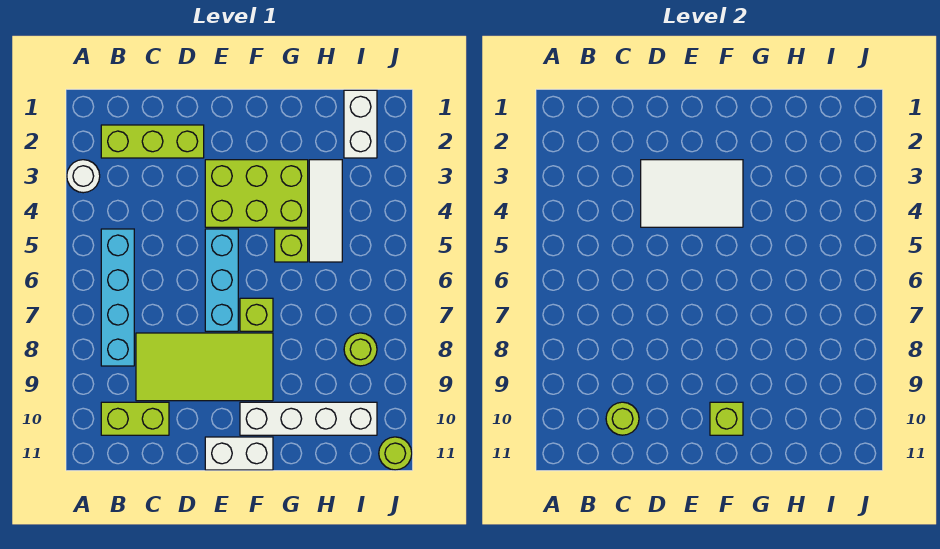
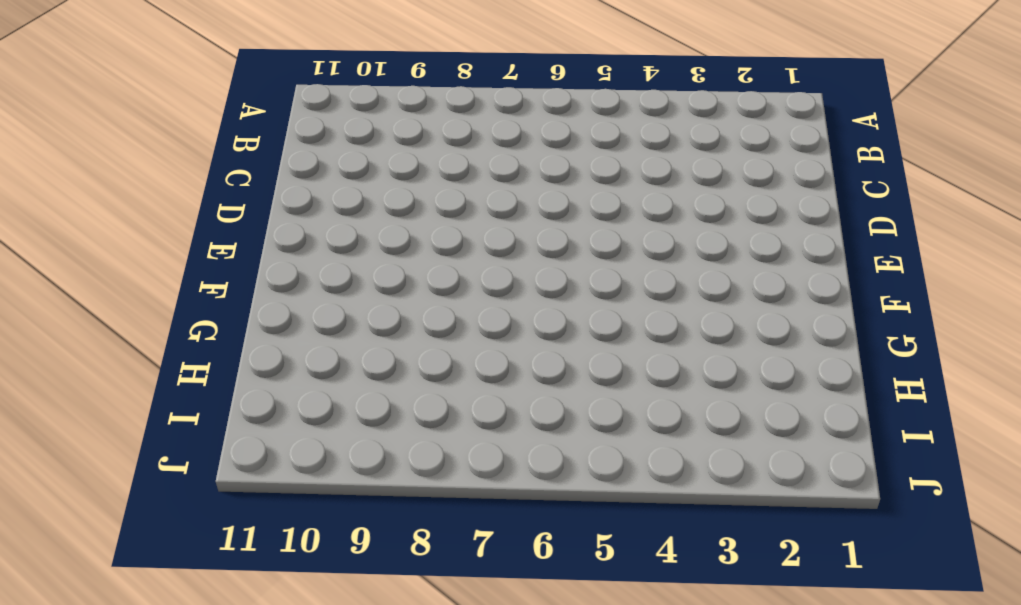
none -> white round brick A3 level 1
none -> lime brick B2:D2 level 1
none -> cyan brick B5:B8 level 1

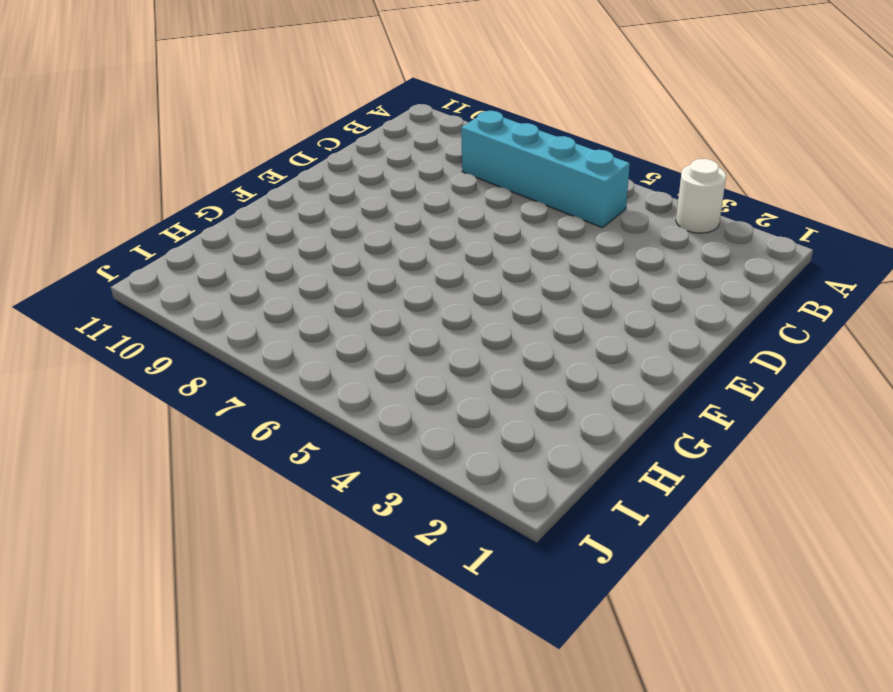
none -> lime brick B2:D2 level 1
none -> lime brick B10:C10 level 1
none -> lime tile C8:F9 level 1

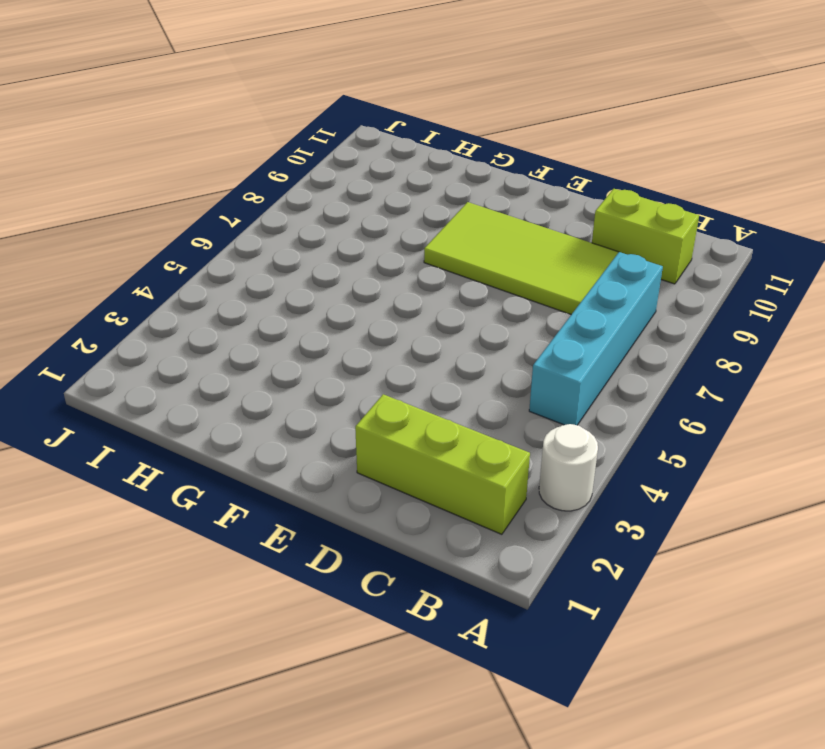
none -> lime brick E3:G4 level 1
none -> cyan brick E5:E7 level 1
none -> white brick E11:F11 level 1

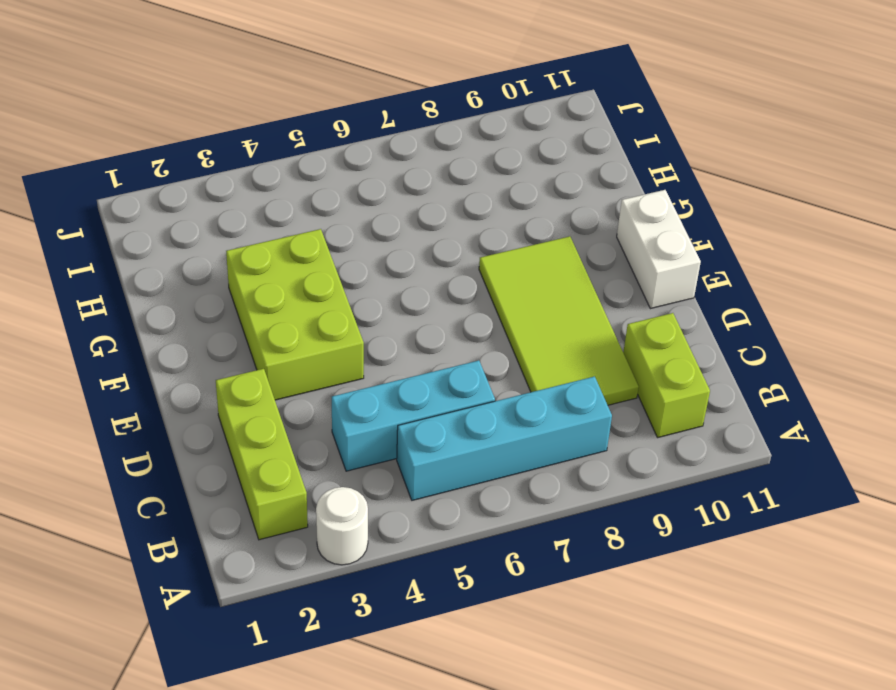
cyan brick C4:C6 level 1 -> cyan brick E5:E7 level 1
none -> lime brick F7 level 1
none -> white brick F10:I10 level 1
none -> lime brick G5 level 1

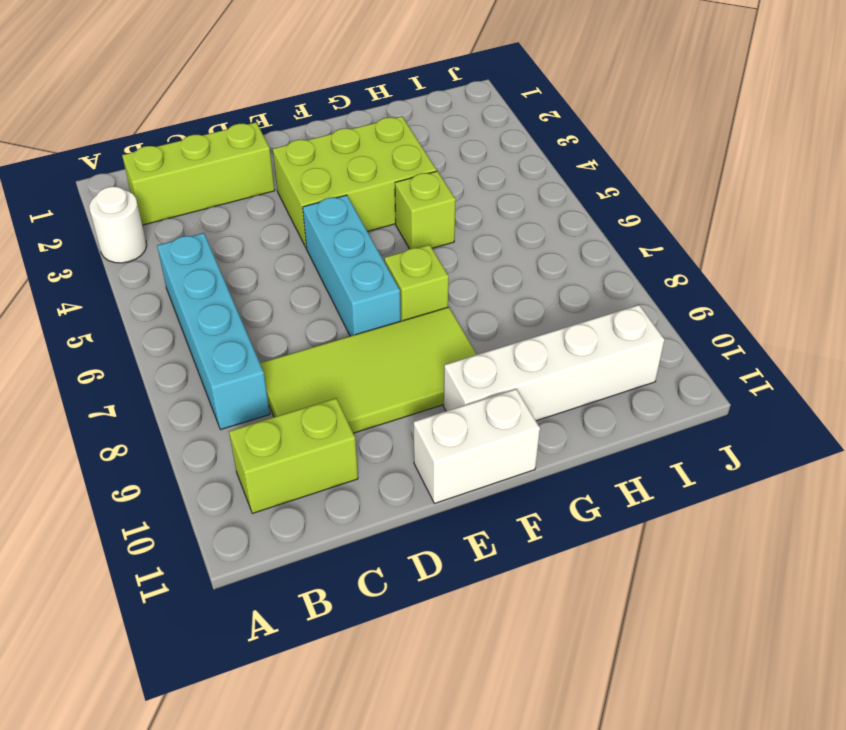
none -> white tile H3:H5 level 1
none -> white brick I1:I2 level 1
none -> lime round brick I8 level 1

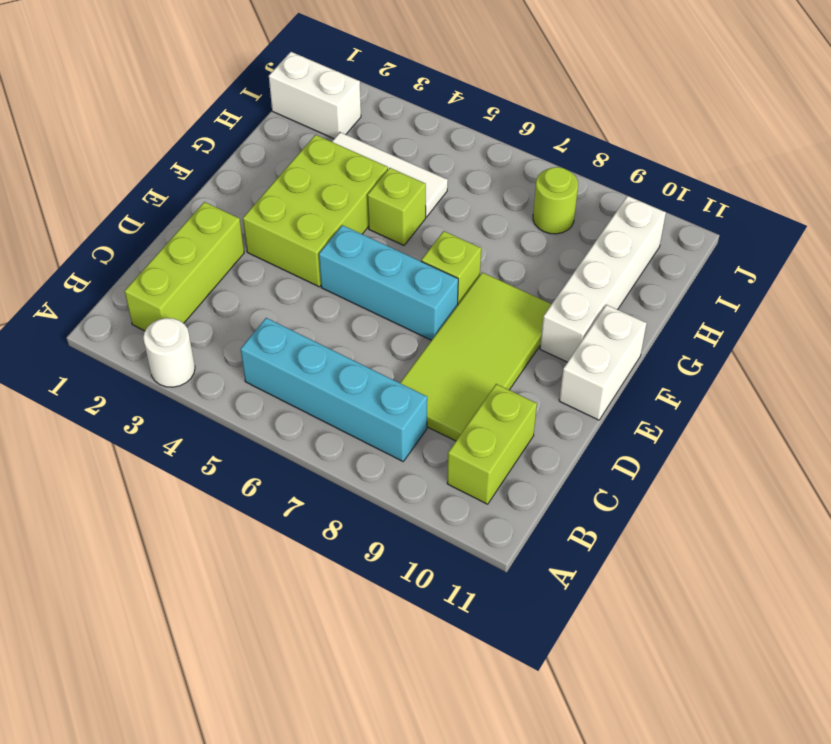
none -> lime round brick J11 level 1
none -> lime round brick C10 level 2
none -> white tile D3:F4 level 2

